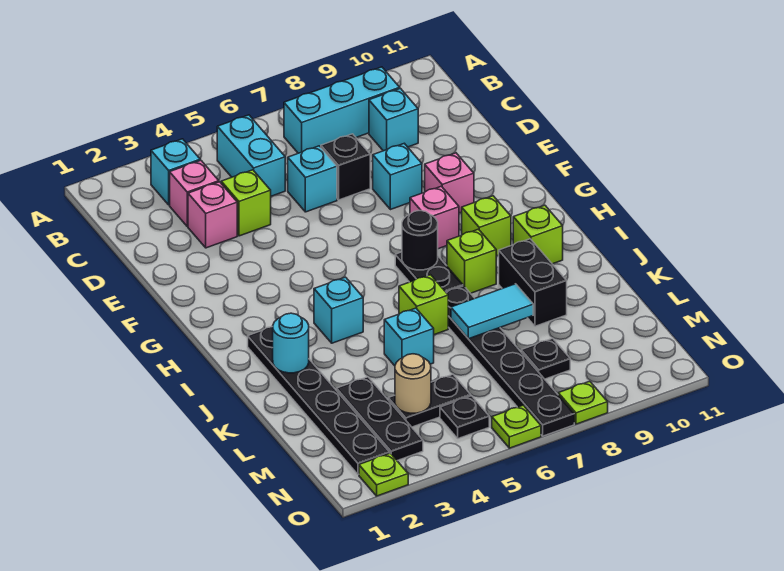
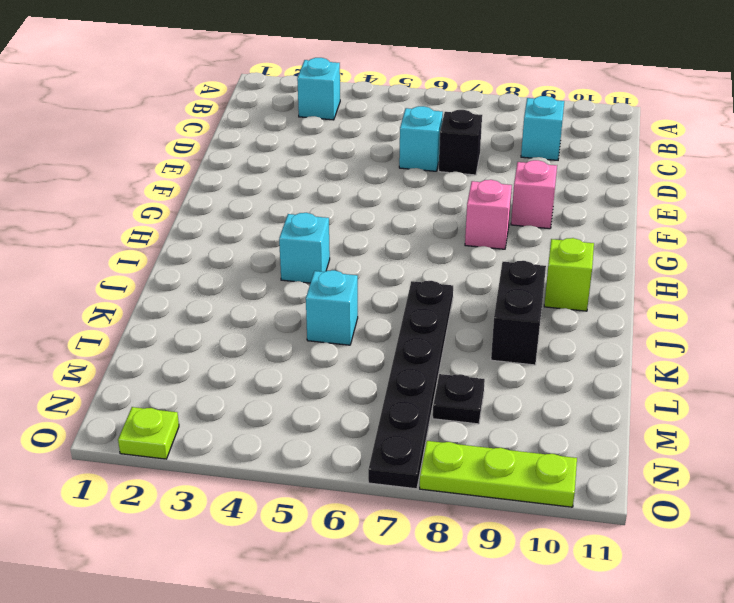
lime plate O8:O10 level 1 -> lime plate O8 level 1
none -> cyan brick B5:C5 level 1
none -> cyan brick B7:B9 level 1
none -> pink brick C3 level 1
none -> pink brick D3 level 1

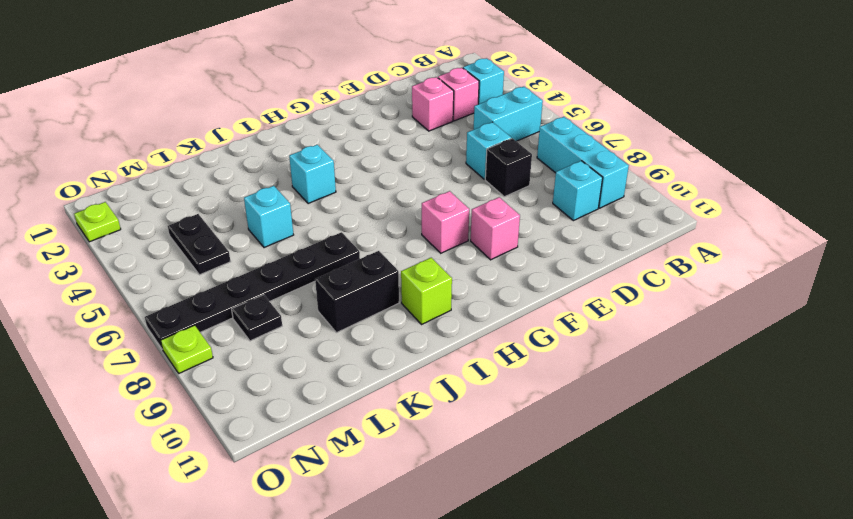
none -> lime brick D4 level 1
none -> cyan brick E8 level 1
none -> black plate H7:I7 level 1
none -> lime brick H9 level 1

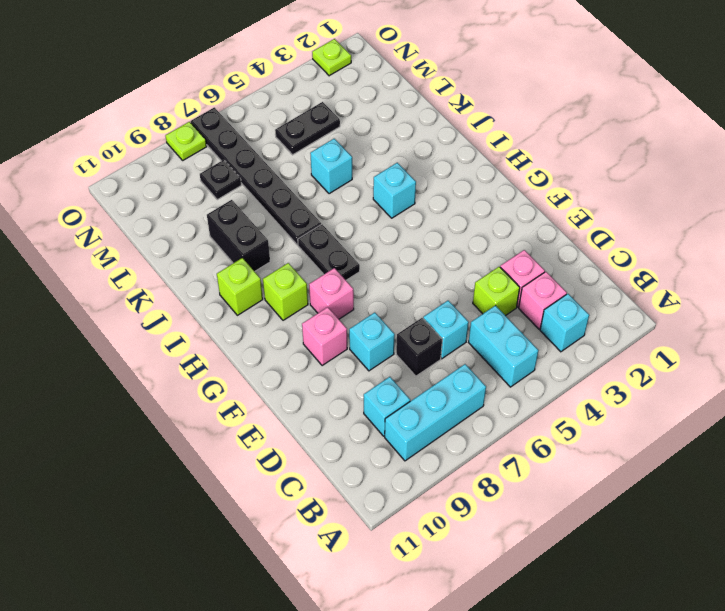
none -> black plate I2:N2 level 1
none -> lime brick I8 level 1
none -> lime brick J6 level 1
none -> black plate L3:N3 level 1

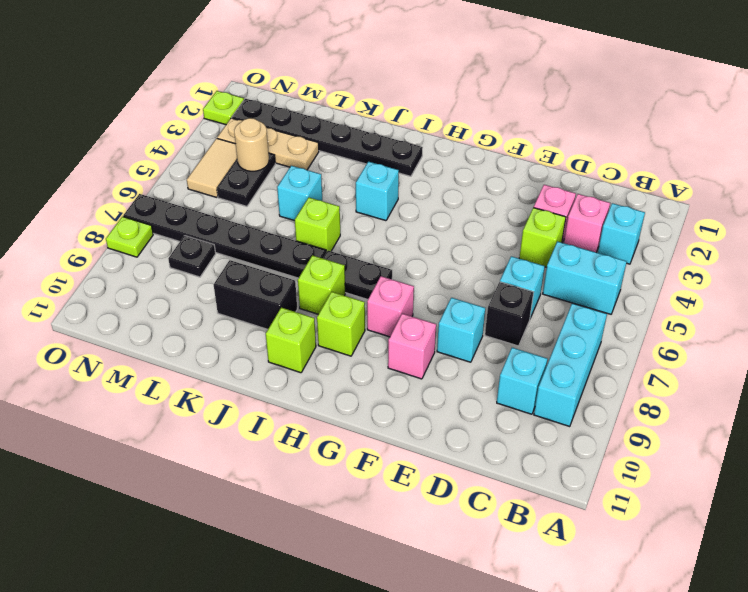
tan plate L3:N3 level 1 -> black plate L3:N3 level 1
tan tile N4:N5 level 1 -> black plate N5 level 1
none -> lime plate O6 level 1
none -> black round brick H7 level 2
none -> cyan round brick J2 level 2
none -> cyan tile K7:K8 level 2

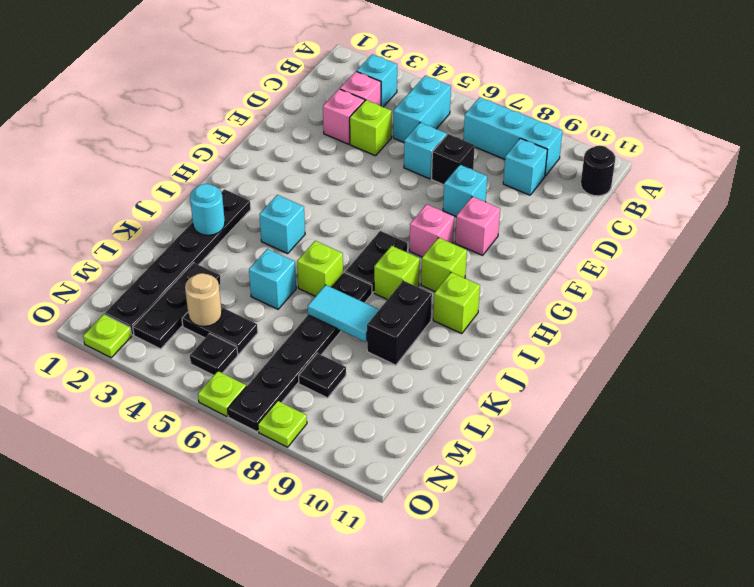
black round brick B11 level 1 -> black round brick H7 level 2

